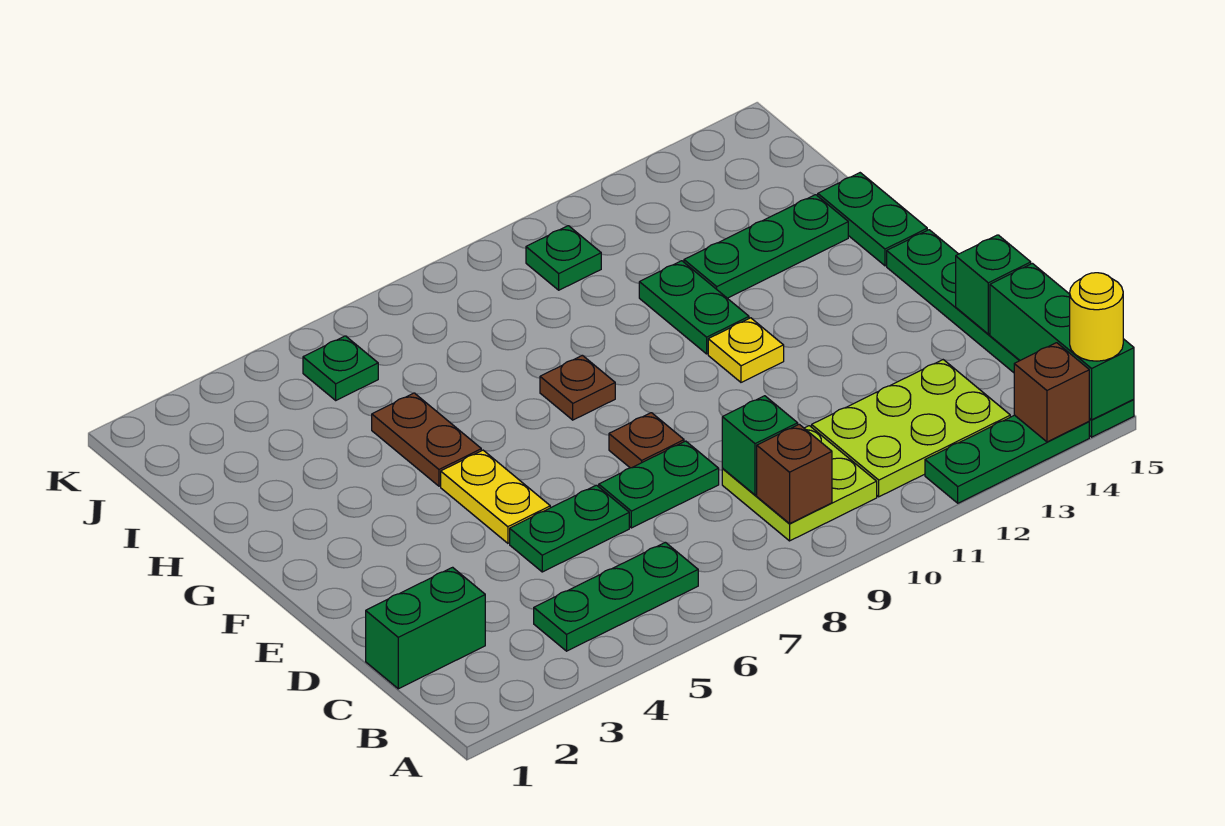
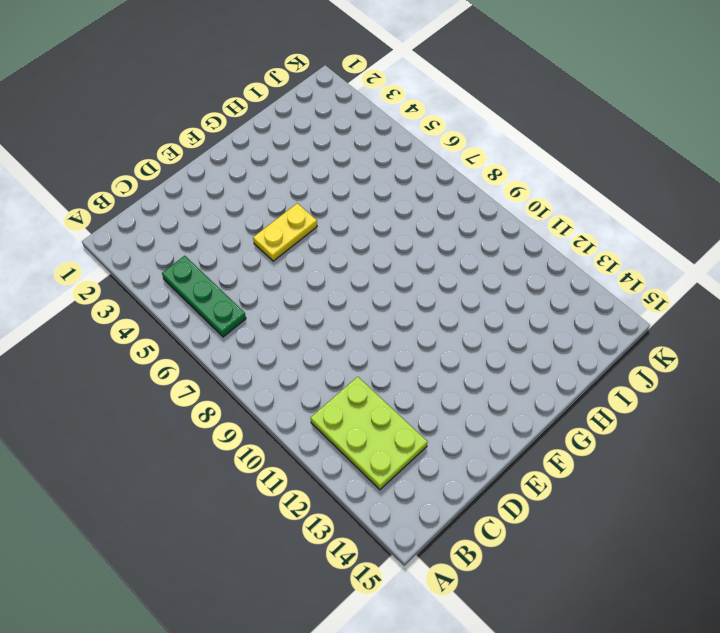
none -> green plate A12:A14 level 1
none -> green plate A15:F15 level 1
none -> lime plate B9:C10 level 1

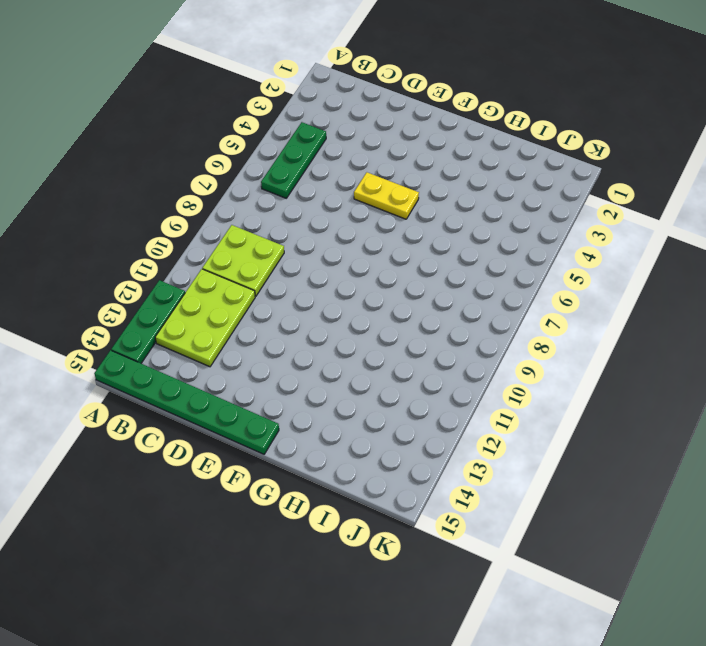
none -> green brick C1:C2 level 1
none -> green plate D5:D6 level 1
none -> green plate D7:D8 level 1

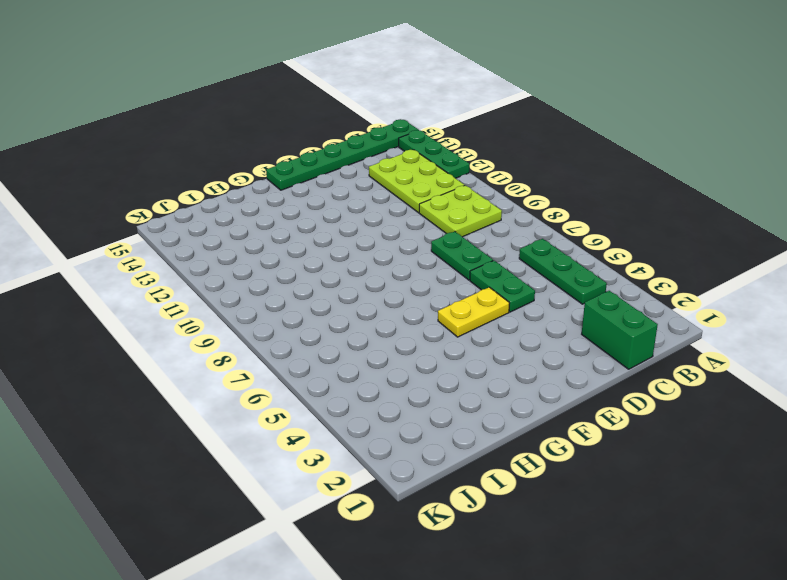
none -> brown plate E8 level 1
none -> yellow plate F11 level 1
none -> brown plate G5:H5 level 1

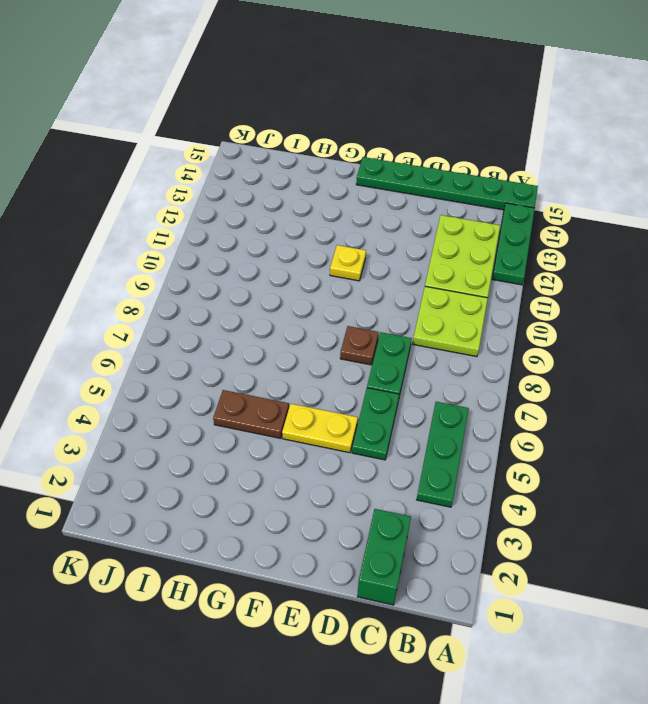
none -> brown plate G8 level 1
none -> green plate G11:H11 level 1
none -> green plate G15:H15 level 1

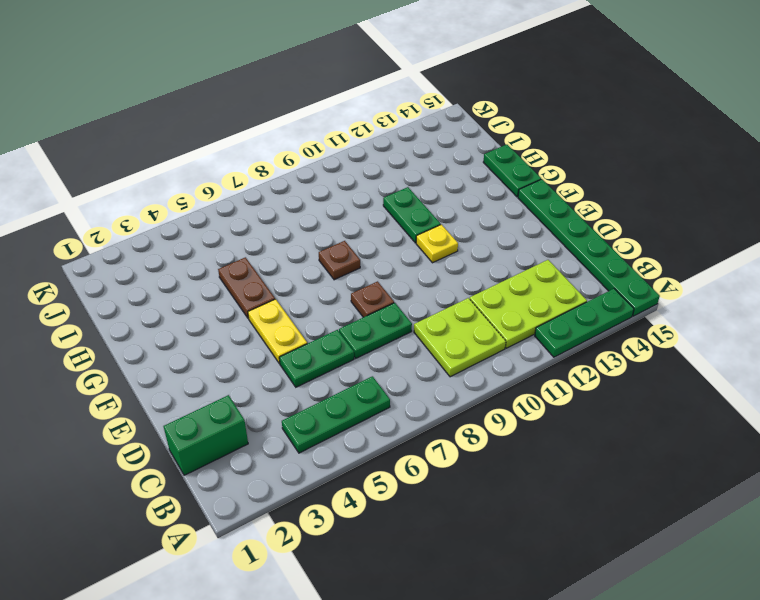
none -> green plate H12:H14 level 1
none -> green plate J5 level 1
none -> green plate J10 level 1

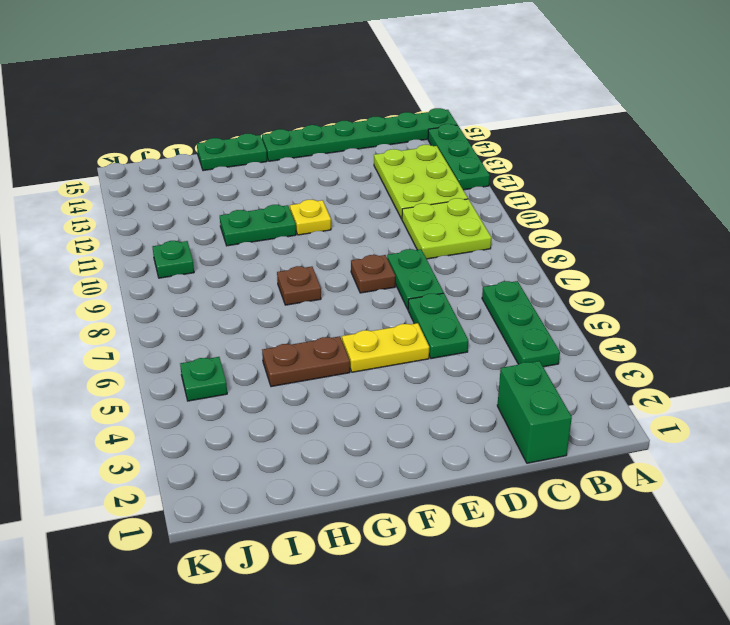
none -> green plate H12:H14 level 1
none -> brown brick A14 level 2
none -> green brick A15:C15 level 2

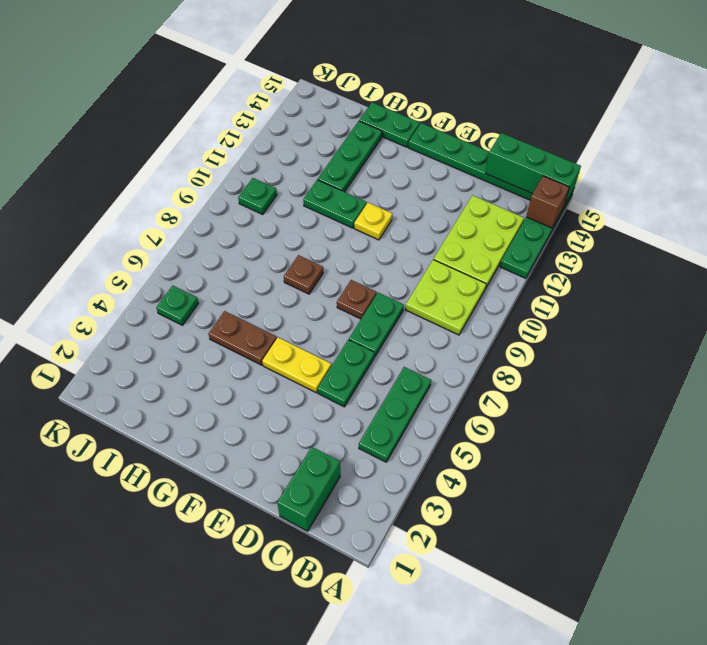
none -> brown brick B9 level 2
none -> green brick C9 level 2
none -> green brick D15 level 2

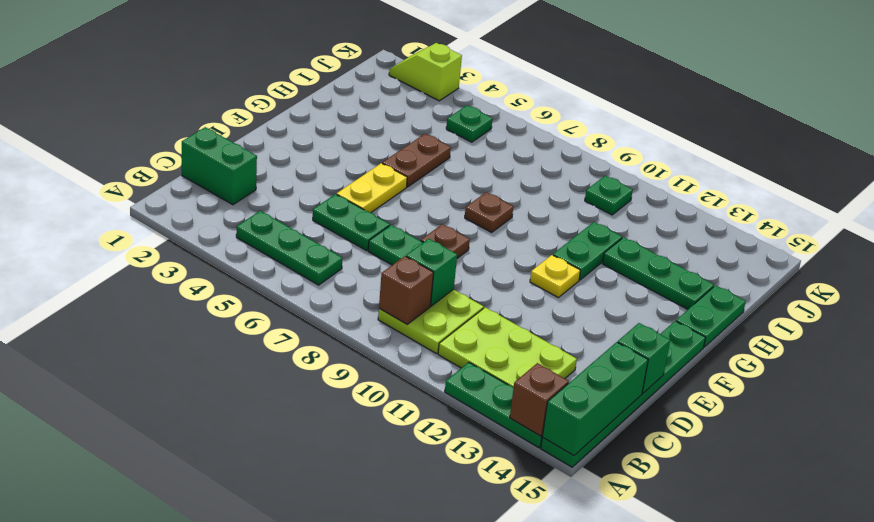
lime slope K2:K3 level 1 top 3 -> none
none -> yellow round brick A15 level 3

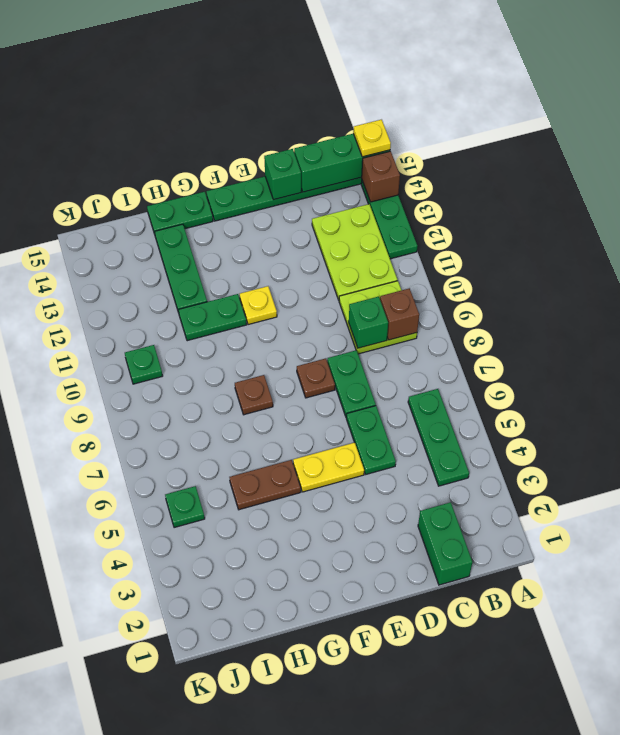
yellow plate A15 level 3 -> yellow round brick A15 level 3

